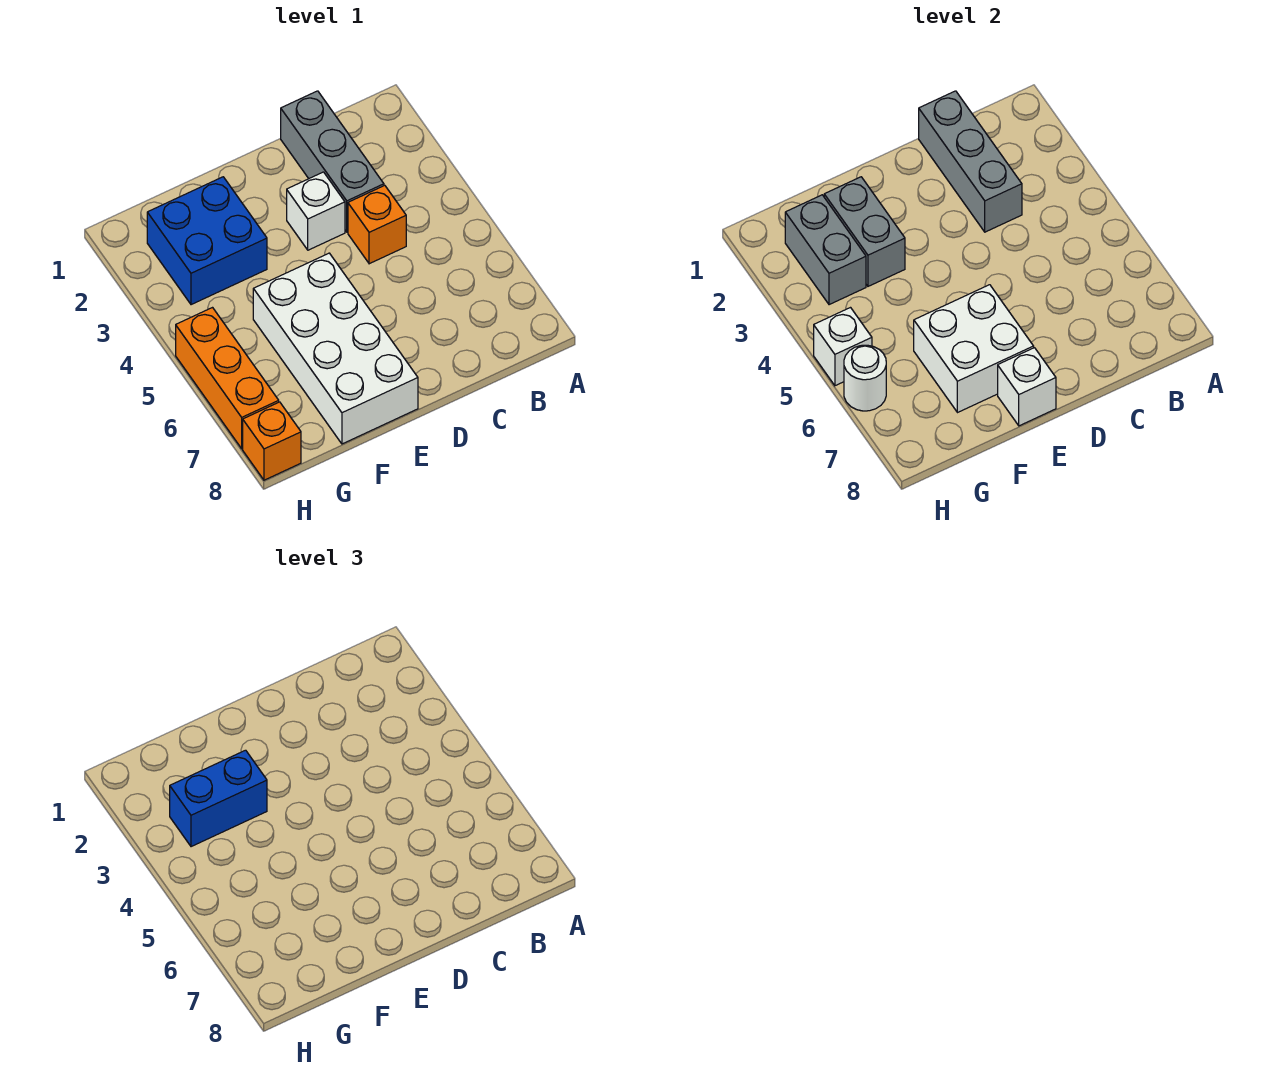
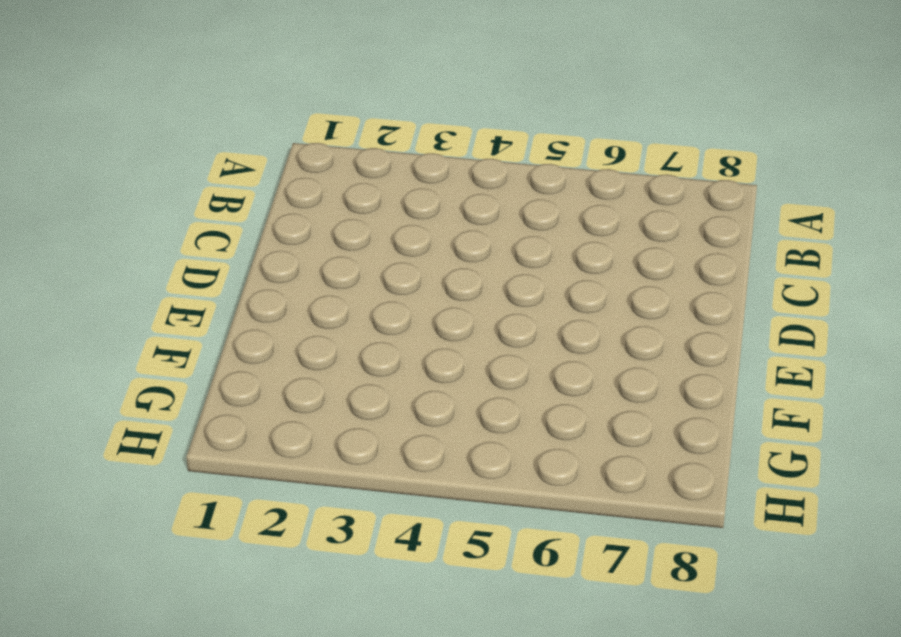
none -> grey brick C1:C3 level 1
none -> orange brick C4 level 1
none -> white brick D3 level 1

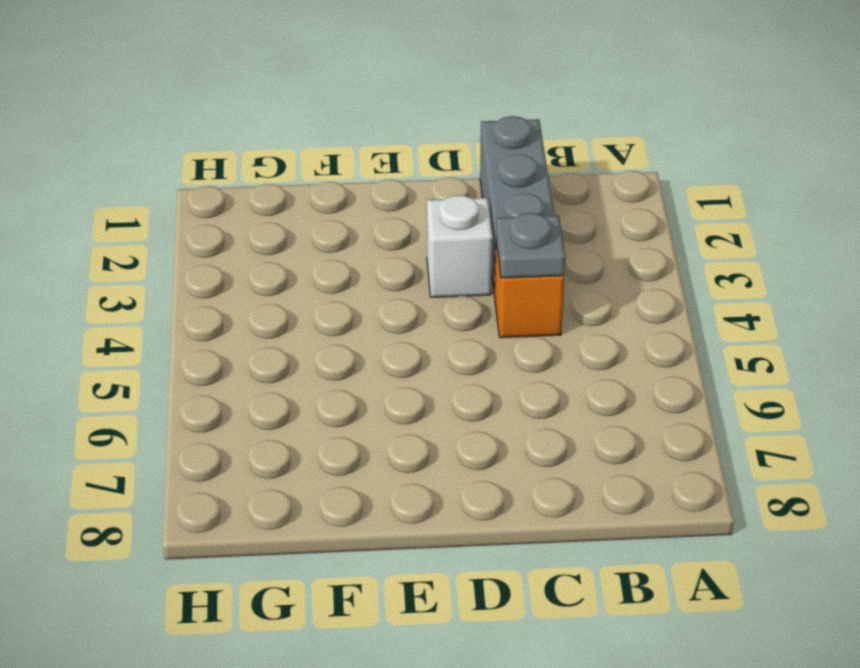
grey plate C4 level 2 -> none
none -> white brick E5:F8 level 1
none -> blue brick F2:G3 level 1
none -> orange brick H5:H7 level 1

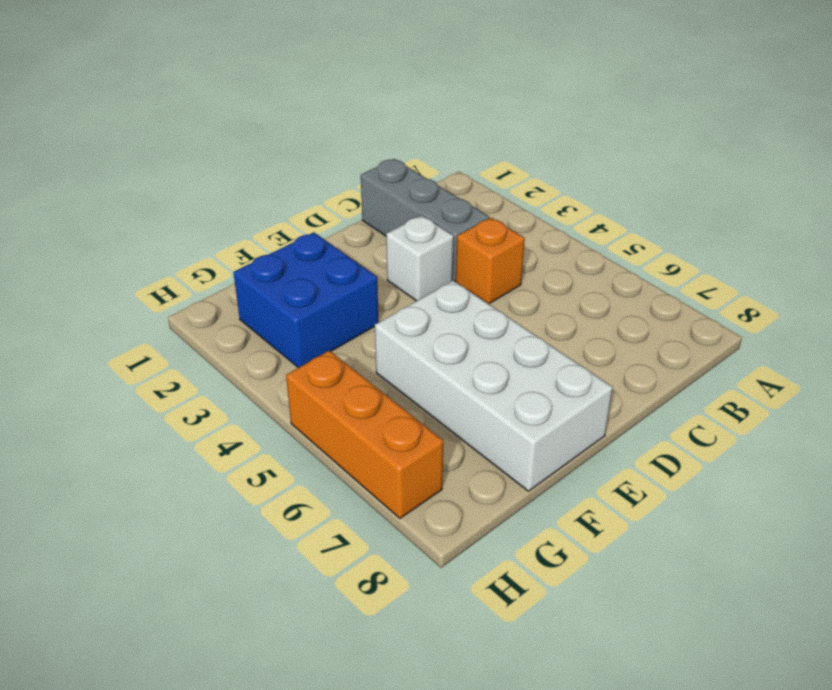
none -> orange brick H8 level 1
none -> grey brick C1:C3 level 2
none -> white brick E6:F7 level 2

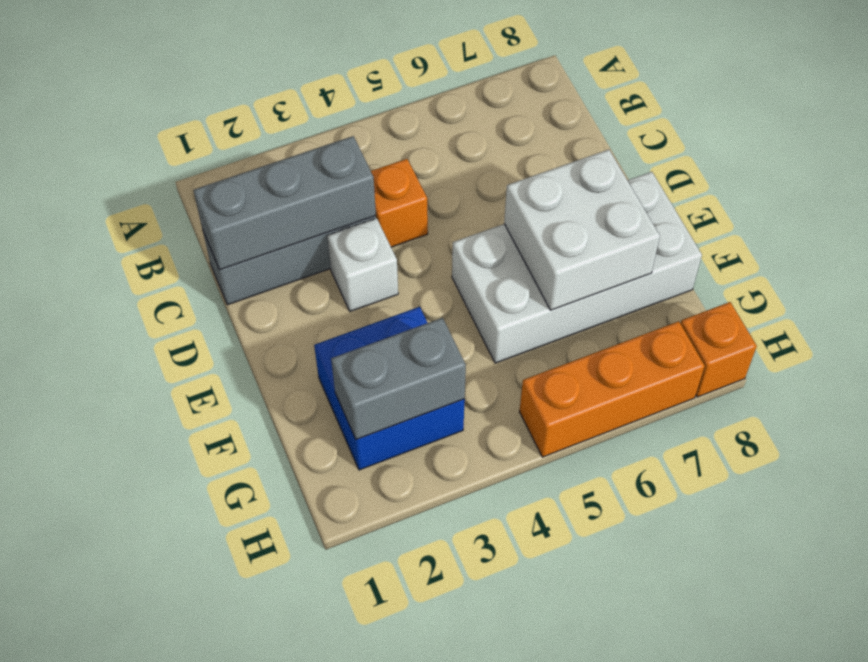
none -> white brick E8 level 2
none -> grey brick F2:F3 level 2
none -> white brick H5 level 2

